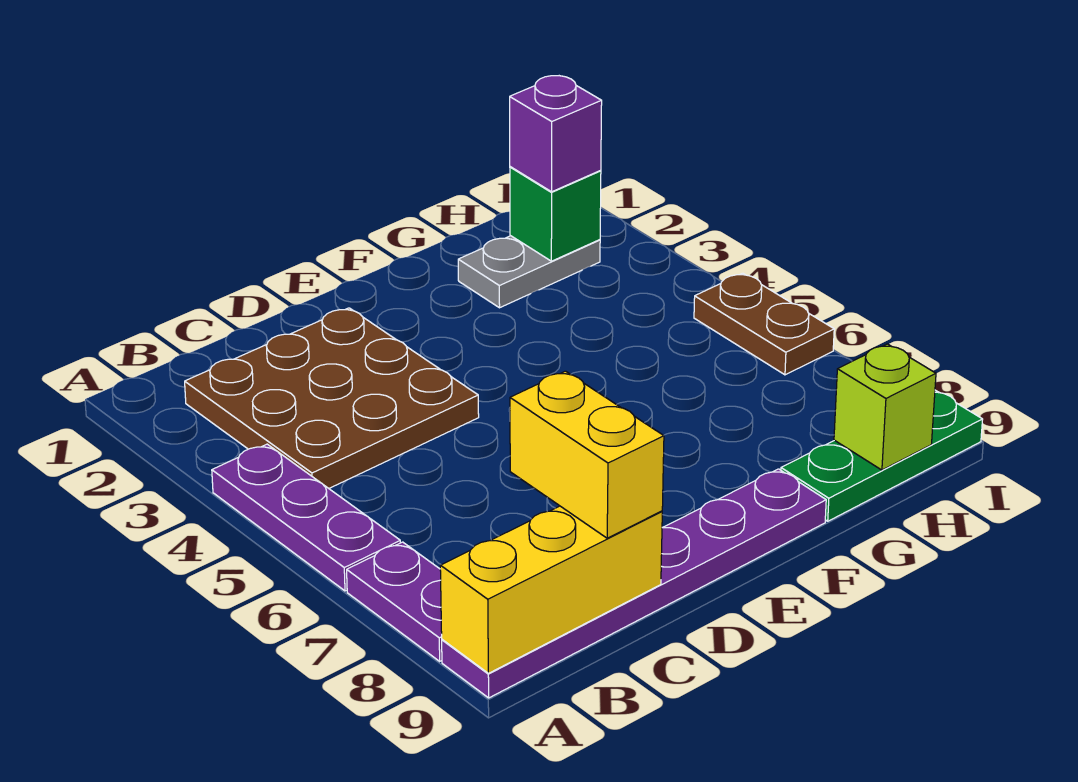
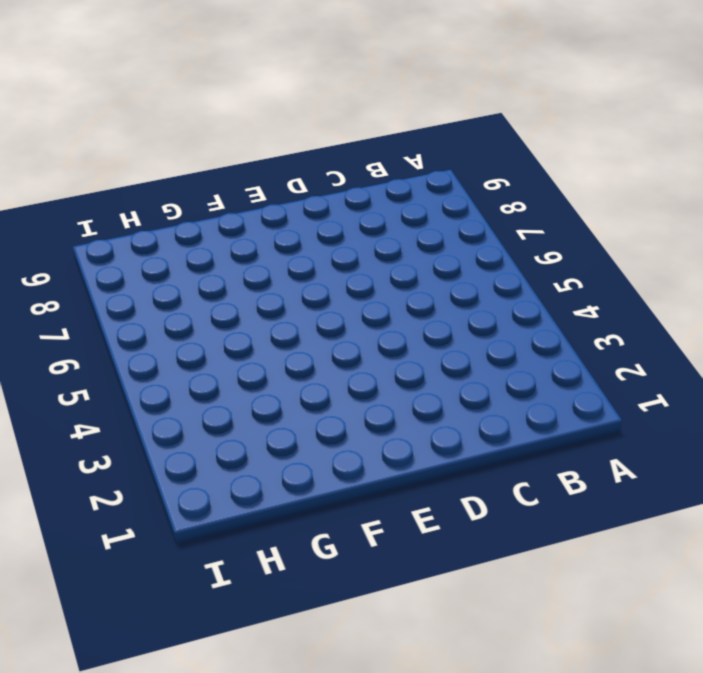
none -> purple plate A4:A6 level 1
none -> purple plate A7:A8 level 1
none -> purple plate A9:F9 level 1

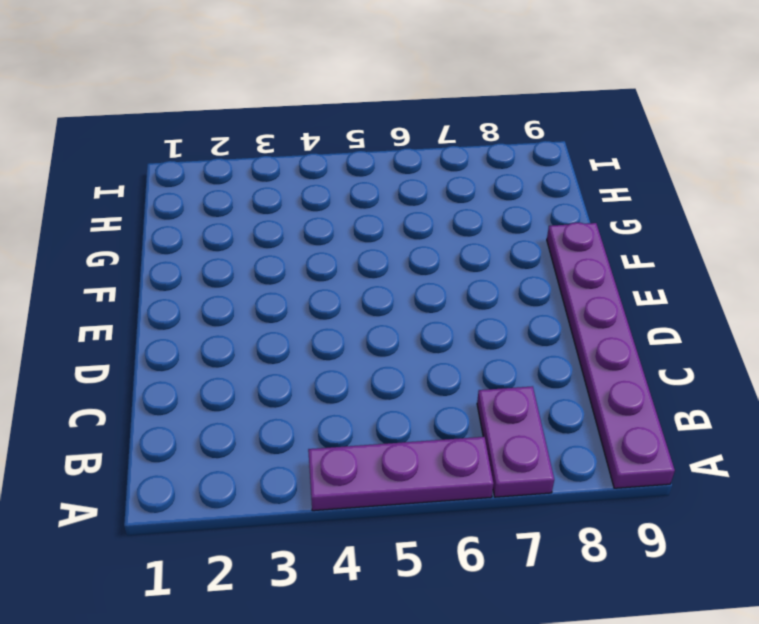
purple plate A7:B7 level 1 -> purple plate A7:A8 level 1
none -> brown plate B2:D4 level 1
none -> grey plate G2:H2 level 1
none -> green plate G9:I9 level 1

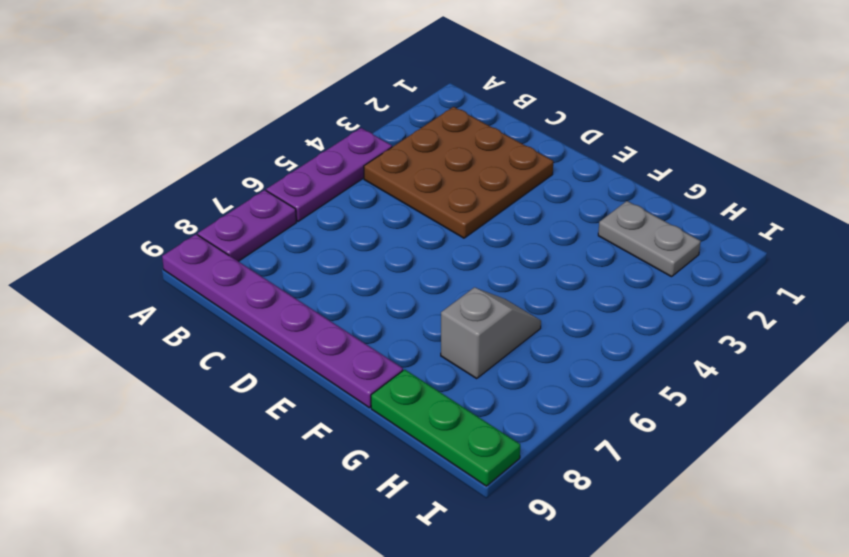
grey slope G6:G7 level 1 top 7 -> none
none -> brown plate I5:I6 level 1
none -> yellow brick A9:C9 level 2
none -> green brick H2 level 2

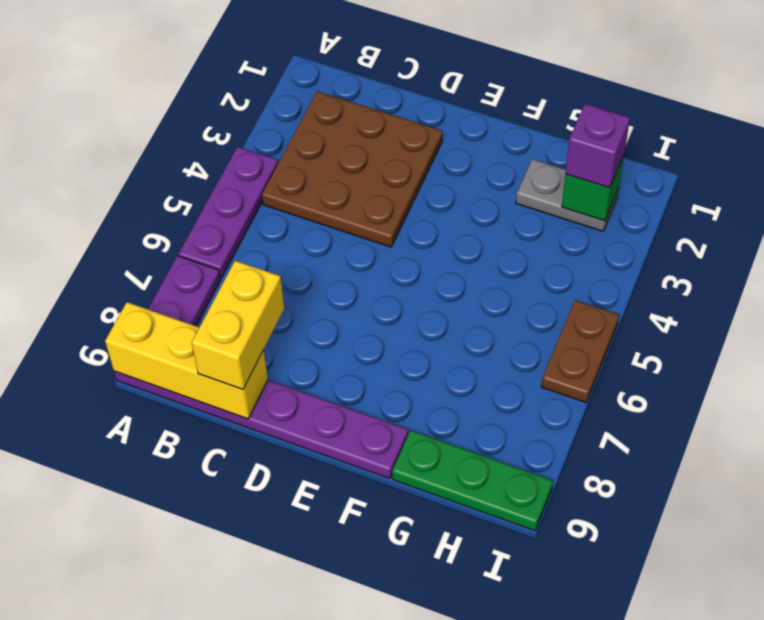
none -> lime brick H9 level 2

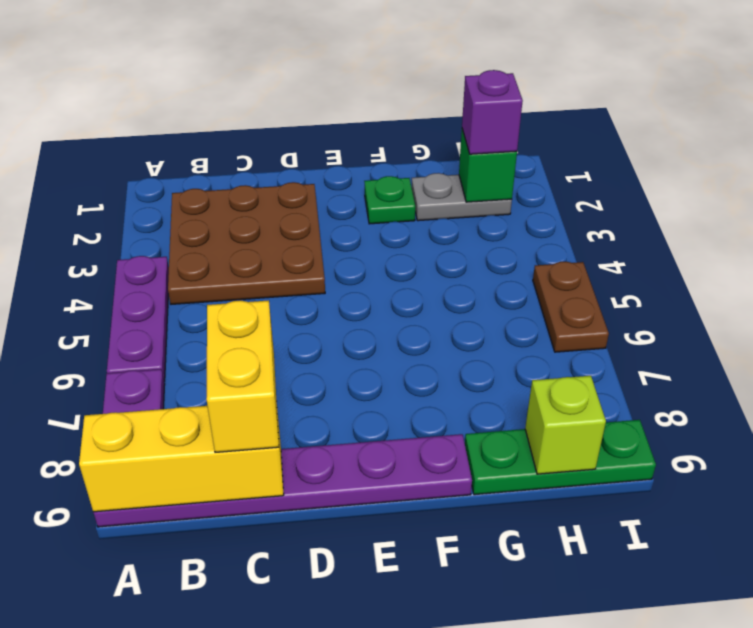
green plate F2 level 1 -> none

